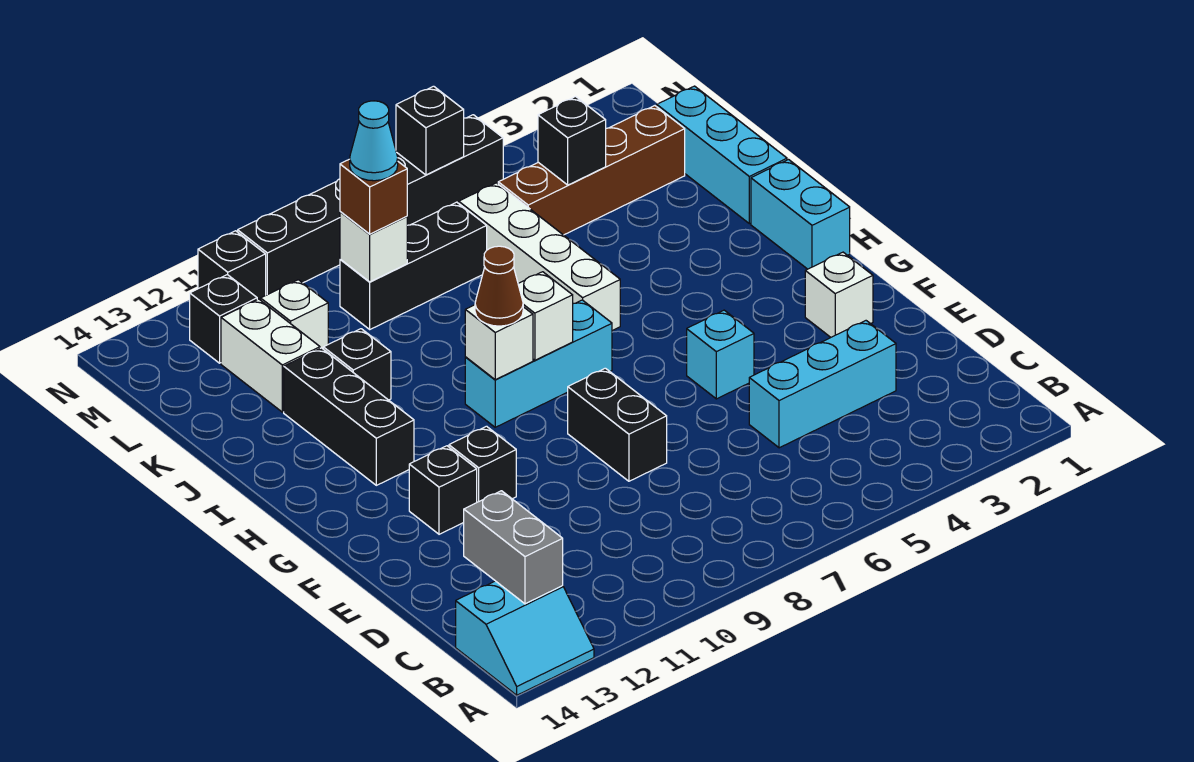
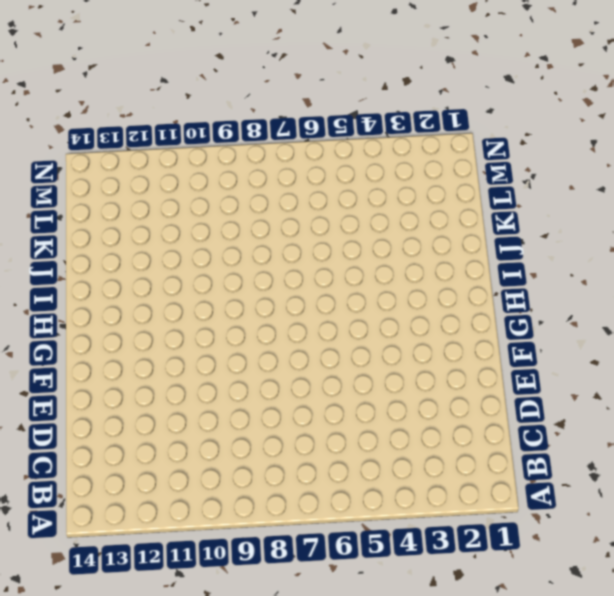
none -> cyan slope A13:B14 level 1 top B
none -> cyan brick D3:D5 level 1
none -> black brick E8:F8 level 1

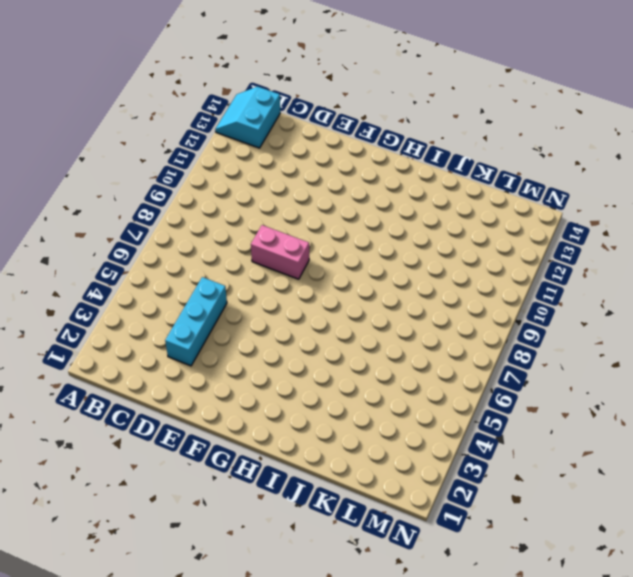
pink brick E8:F8 level 1 -> black brick E8:F8 level 1
none -> white brick F2 level 1
none -> cyan brick F5 level 1
none -> black brick F11 level 1

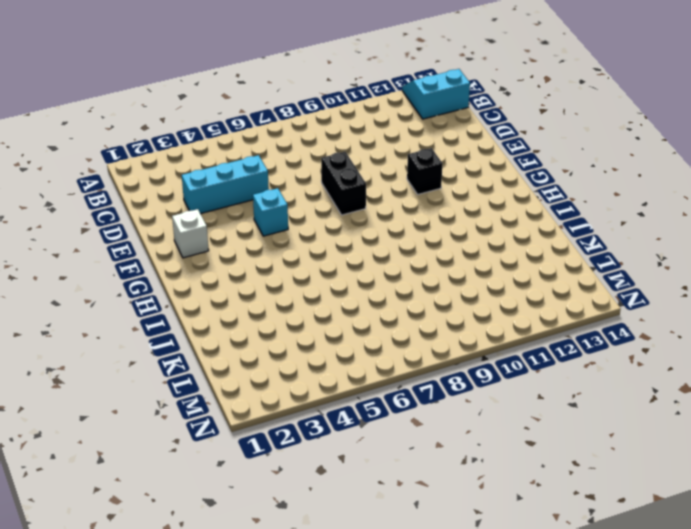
none -> black brick F12 level 1
none -> cyan brick H1:I1 level 1
none -> cyan brick H7:H9 level 1

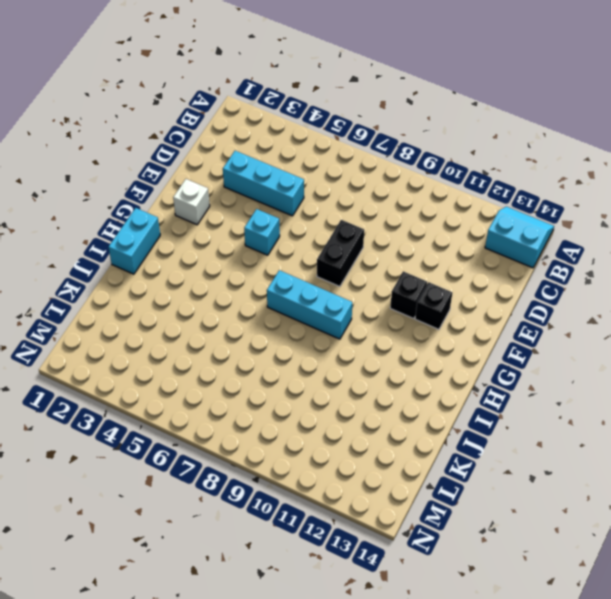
none -> black brick H12:J12 level 1
none -> white brick I6:L6 level 1
none -> cyan brick J1:L1 level 1

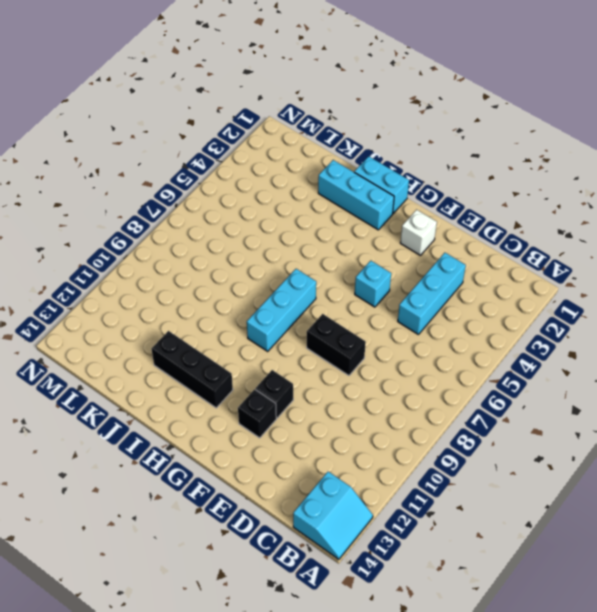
cyan brick H2:J2 level 1 -> cyan brick J1:L1 level 1
none -> white brick I6:L6 level 1
none -> black brick J11 level 1
none -> white brick K12:L12 level 1

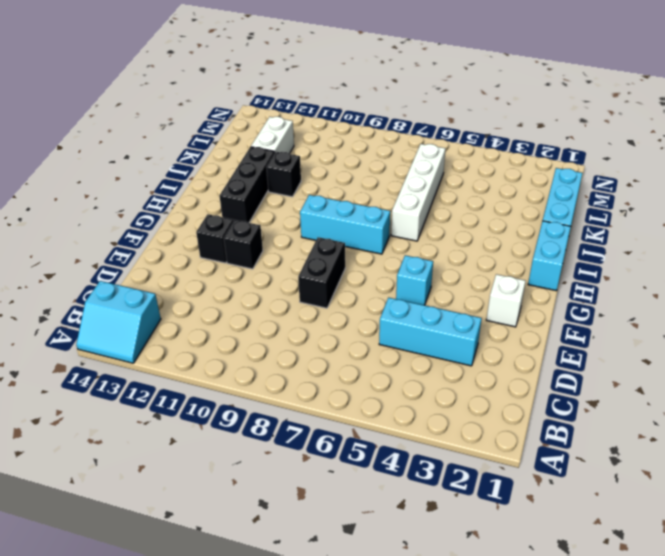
none -> brown brick L2:L5 level 1
none -> black brick L7:L9 level 1
none -> white brick L11 level 1

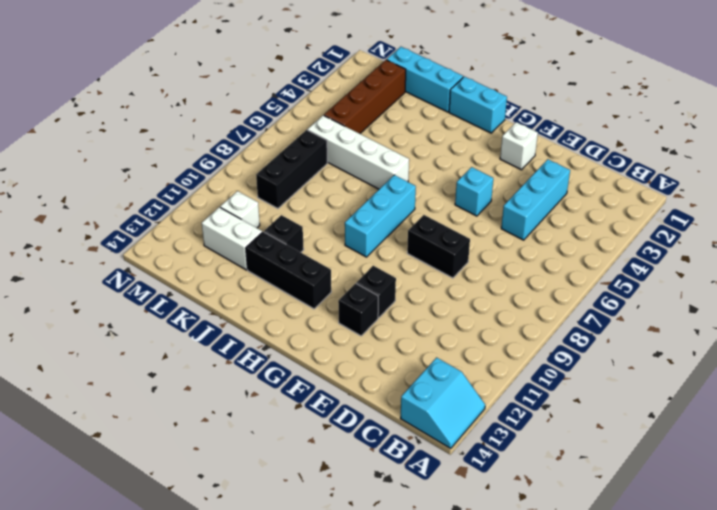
none -> black brick M12 level 1
none -> black brick N5:N10 level 1
none -> black brick N11 level 1

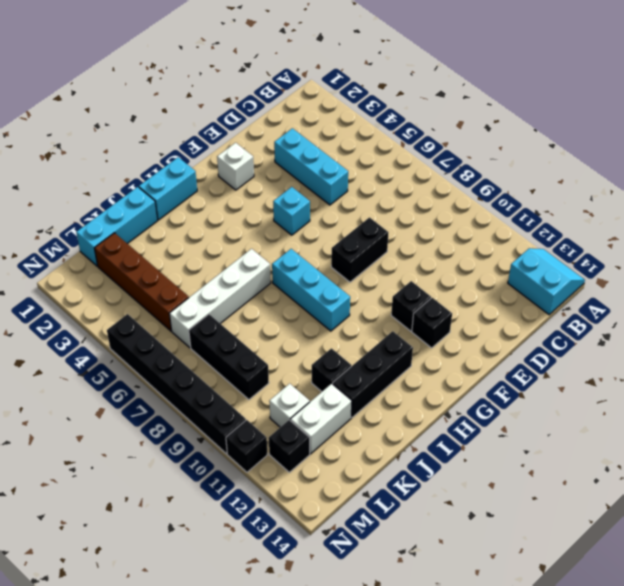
none -> grey brick B13:C13 level 2
none -> white brick H8 level 2
none -> white brick H9 level 2

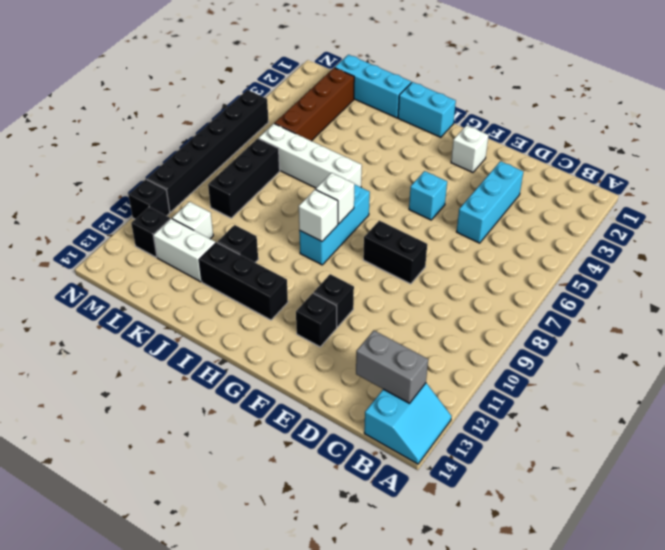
none -> black brick L4 level 2
none -> white brick L9 level 2
none -> black brick N6 level 2

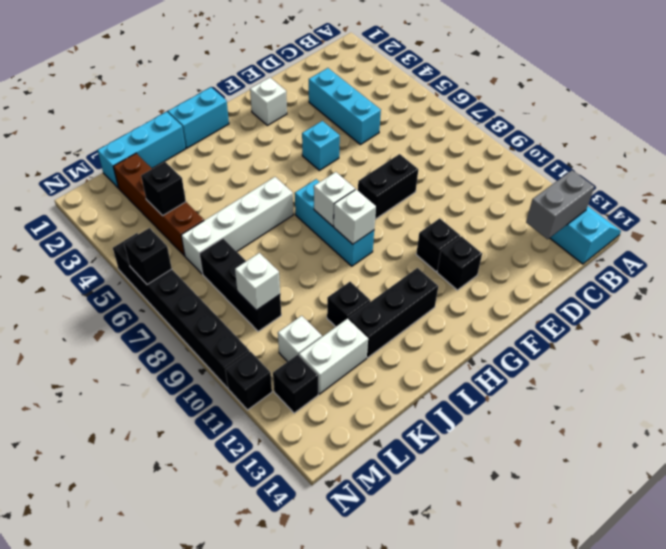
none -> brown cone H9 level 3
none -> brown brick L9 level 3
none -> cyan cone L9 level 4

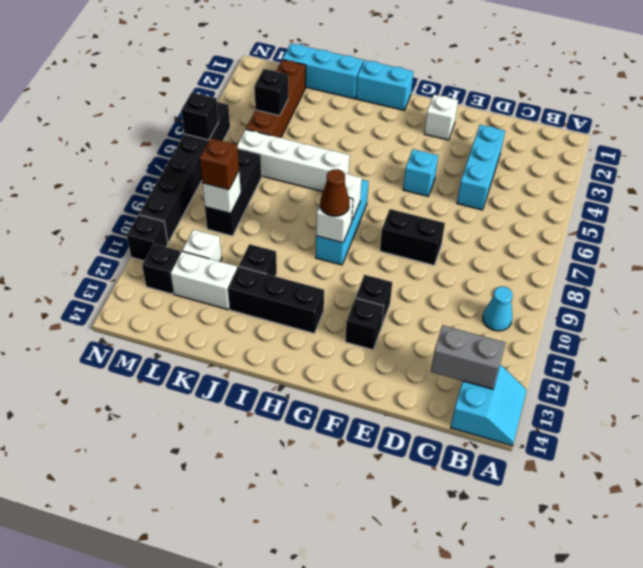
cyan cone B10 level 1 -> cyan cone L9 level 4

